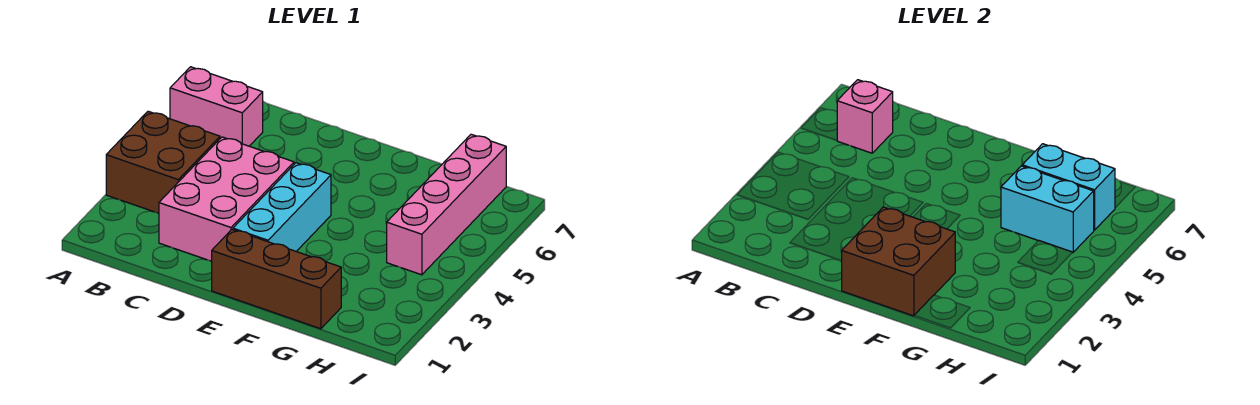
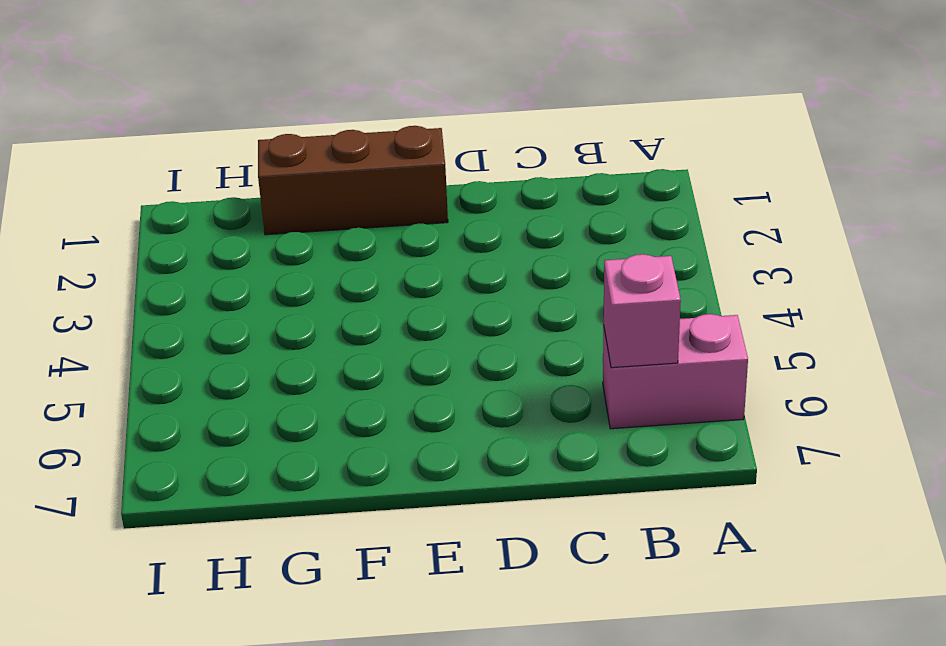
none -> brown brick A3:B4 level 1
none -> pink brick C2:D4 level 1

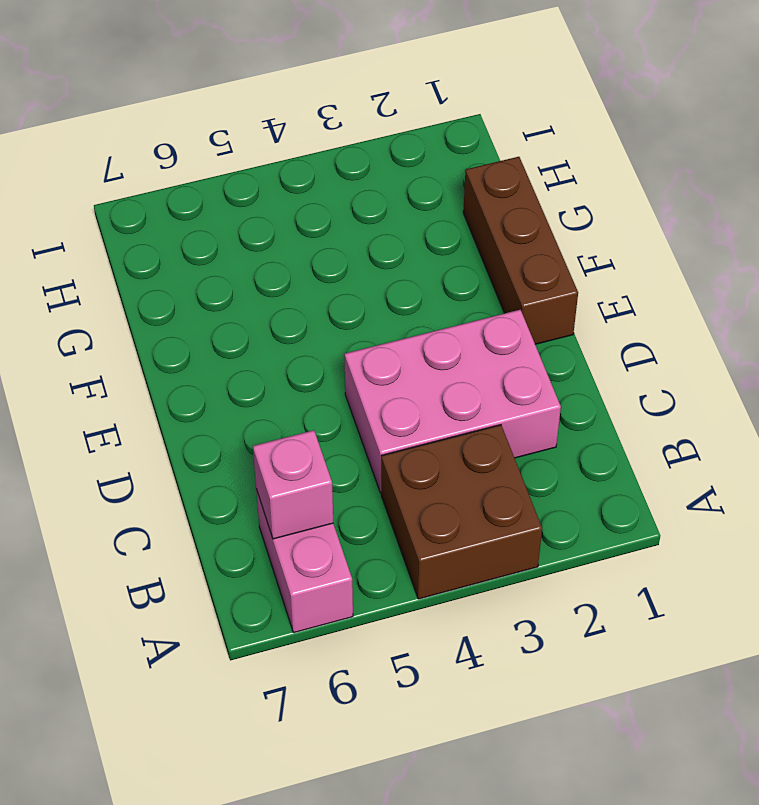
none -> cyan brick E2:E4 level 1
none -> pink brick H4:H7 level 1

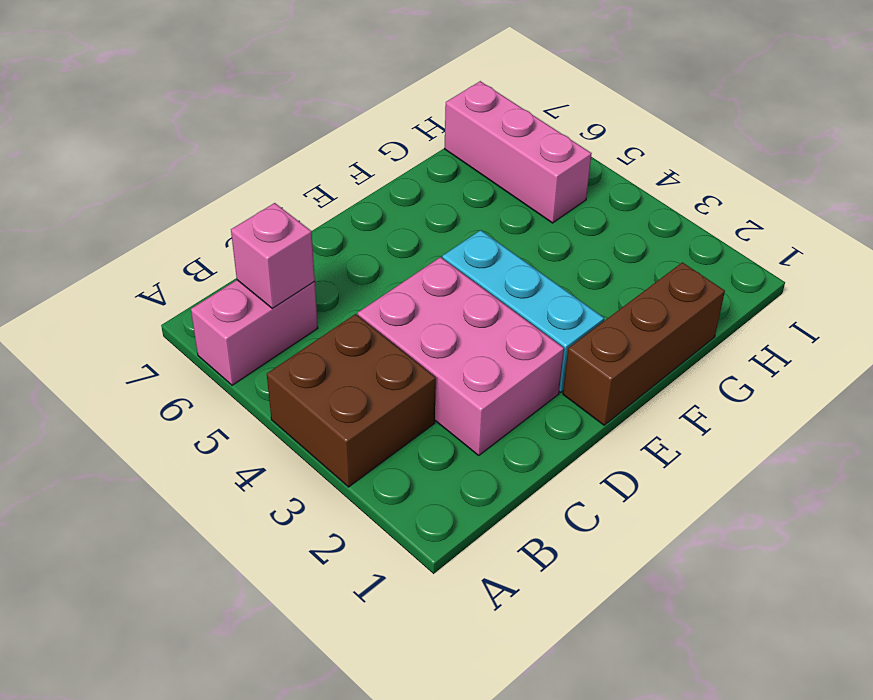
pink brick H5:H7 level 1 -> pink brick H4:H7 level 1
none -> brown brick E1:F2 level 2
none -> cyan brick G5:H5 level 2

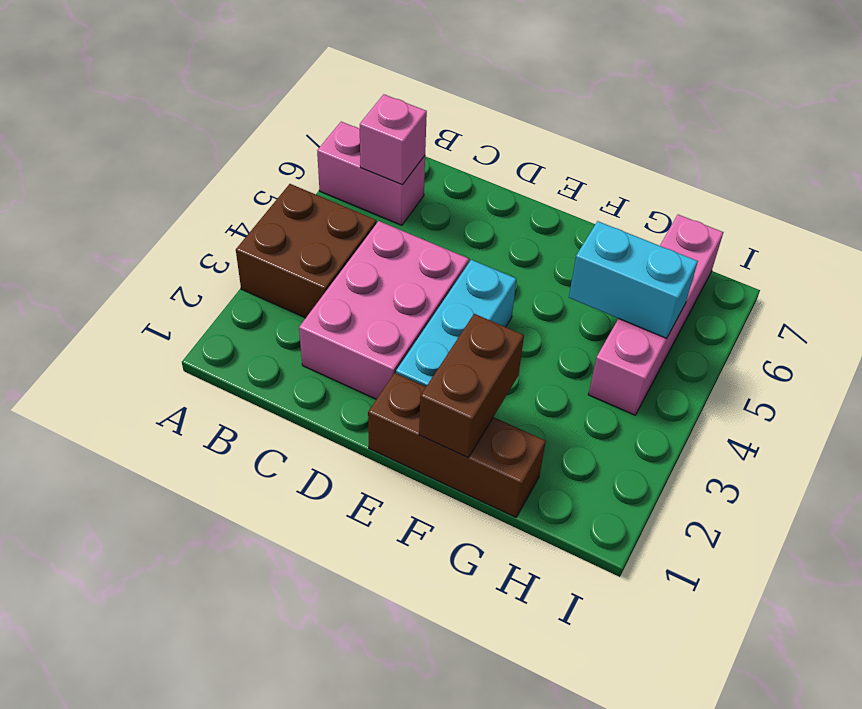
brown brick F1:F2 level 2 -> brown brick E1:F2 level 2
none -> cyan brick G6:H6 level 2

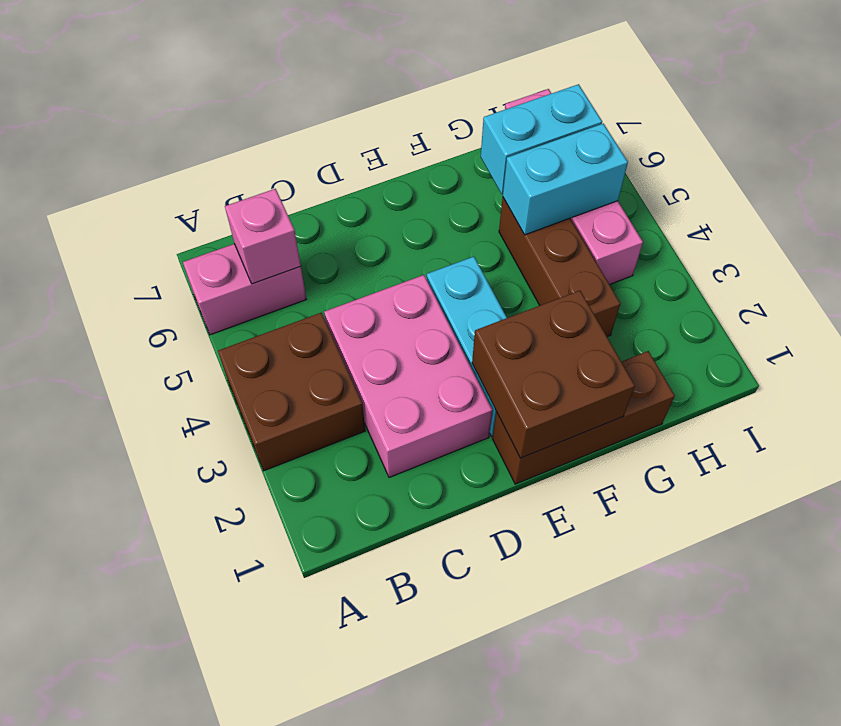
brown brick G3:G5 level 1 -> none

